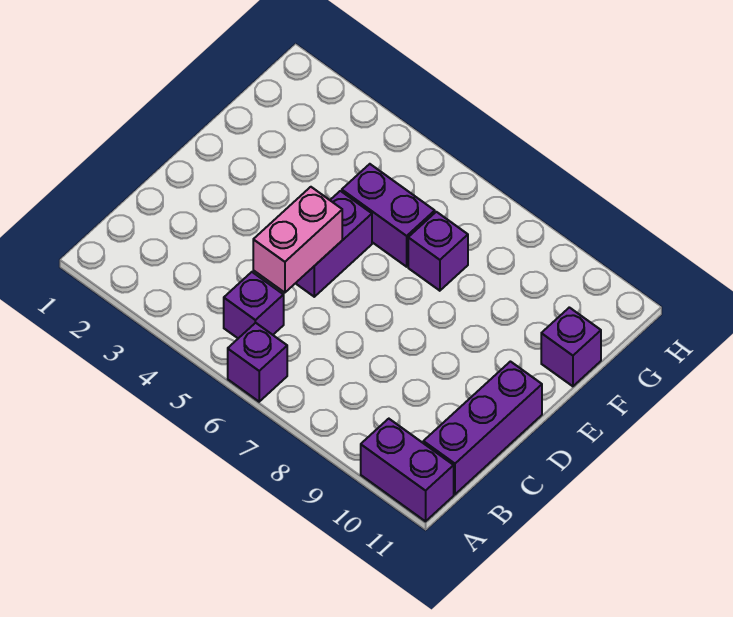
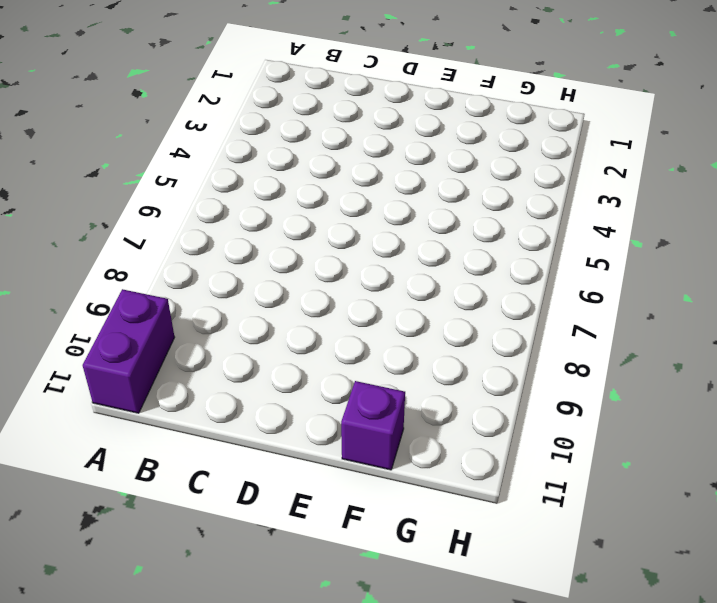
none -> purple brick A6 level 1
none -> purple brick B5 level 1

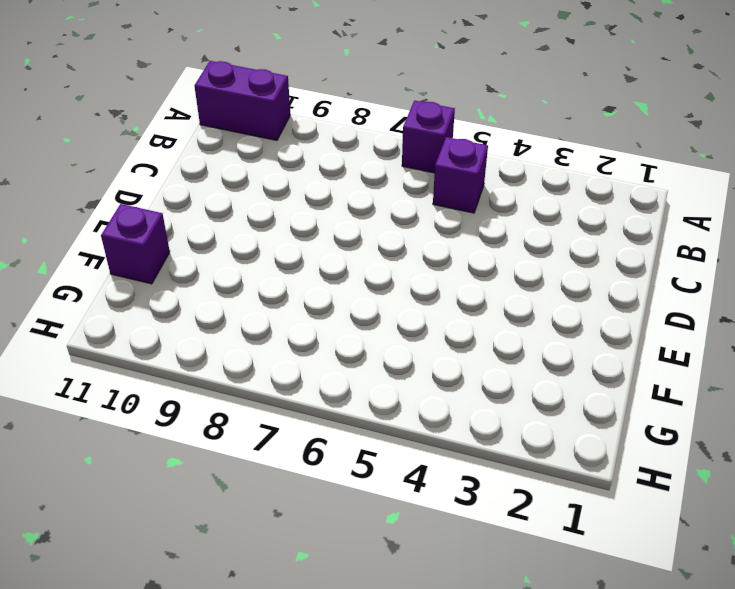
none -> purple brick B11:D11 level 1
none -> purple brick D5:E5 level 1

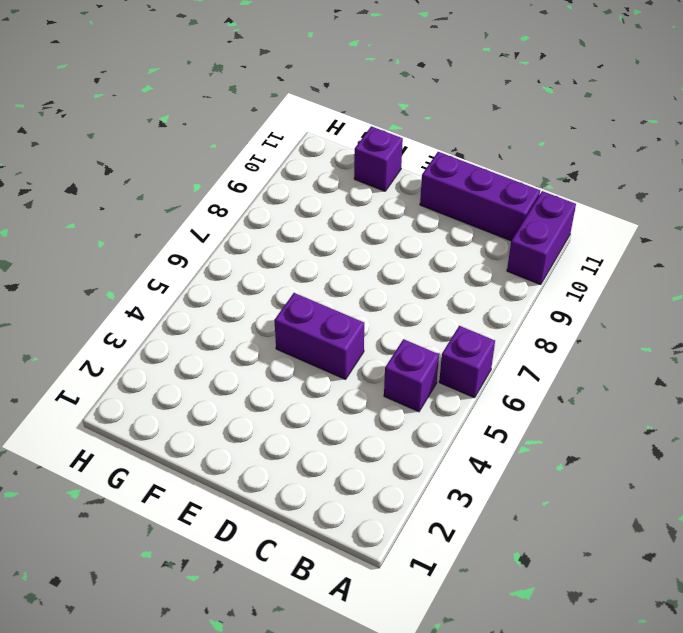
none -> purple brick F5:F6 level 1
none -> purple brick F7 level 1

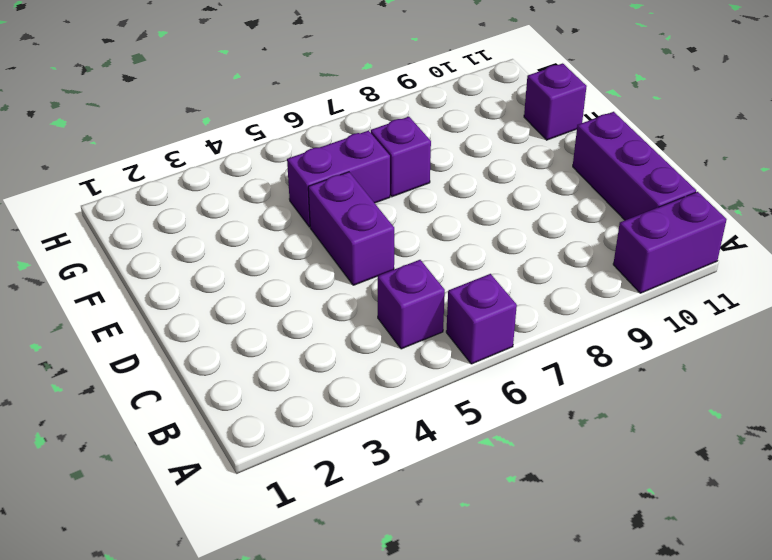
none -> pink brick C5:D5 level 2

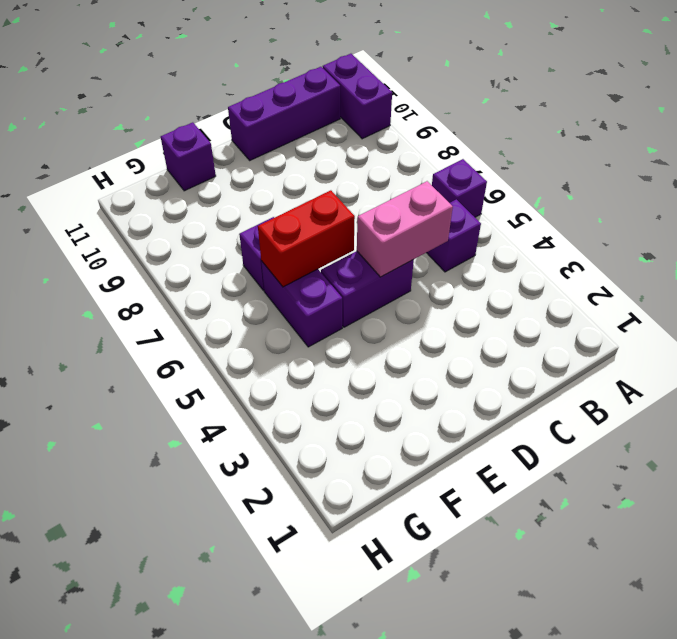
red brick E6:F6 level 2 -> none

